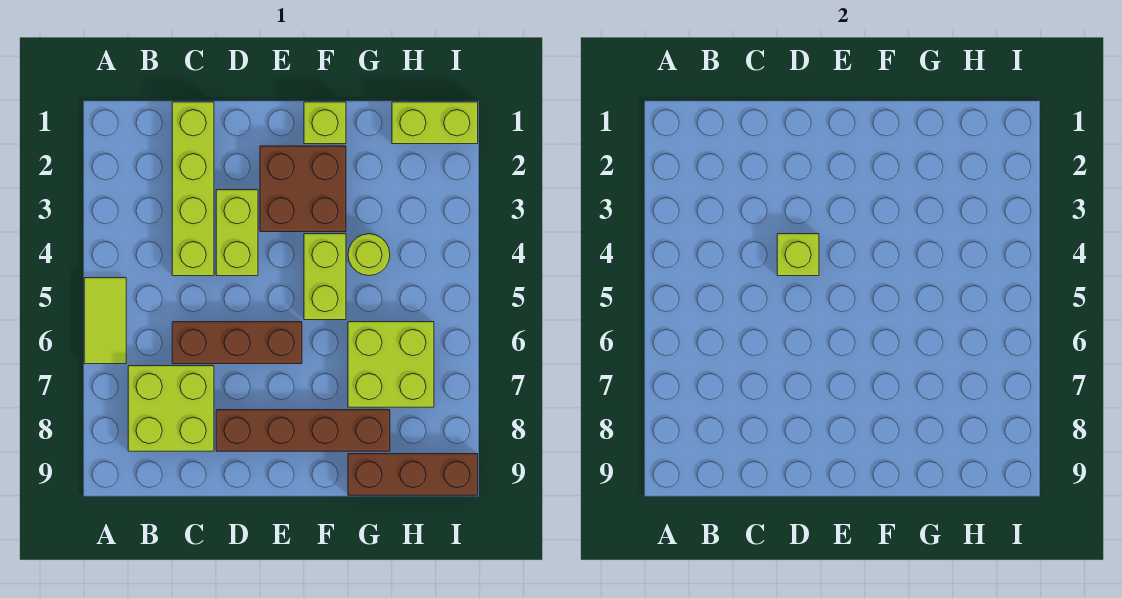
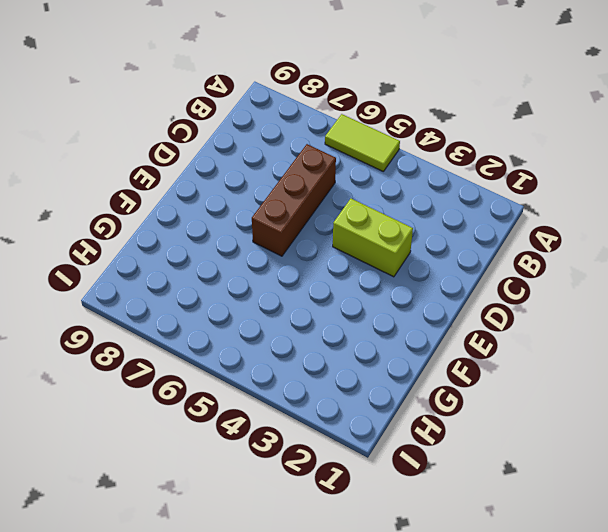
none -> lime brick B7:C8 level 1
none -> lime brick C1:C4 level 1
none -> brown brick D8:G8 level 1

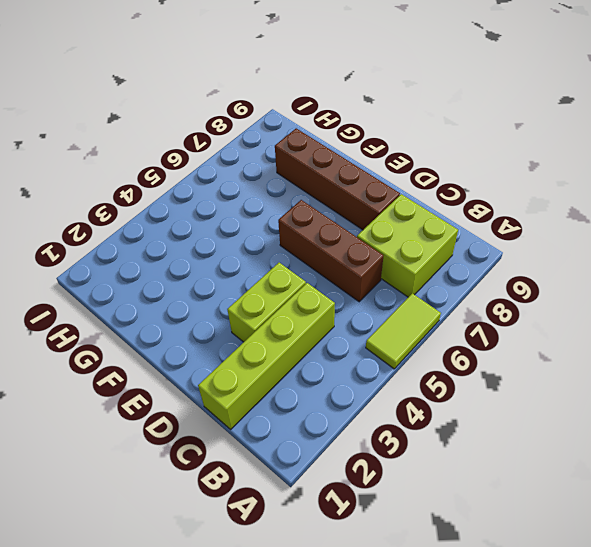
none -> brown brick E2:F3 level 1
none -> lime brick F1 level 1
none -> lime brick F4:F5 level 1

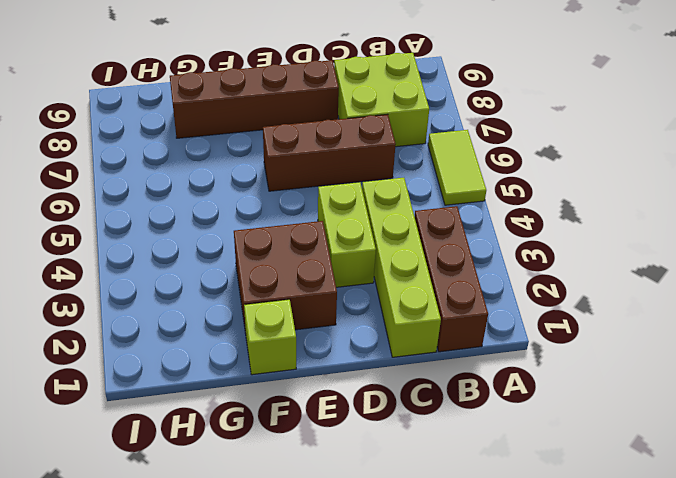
brown brick B1:B3 level 1 -> brown brick G9:I9 level 1
none -> lime brick F4:F5 level 1
none -> lime round brick G4 level 1
none -> lime brick G6:H7 level 1

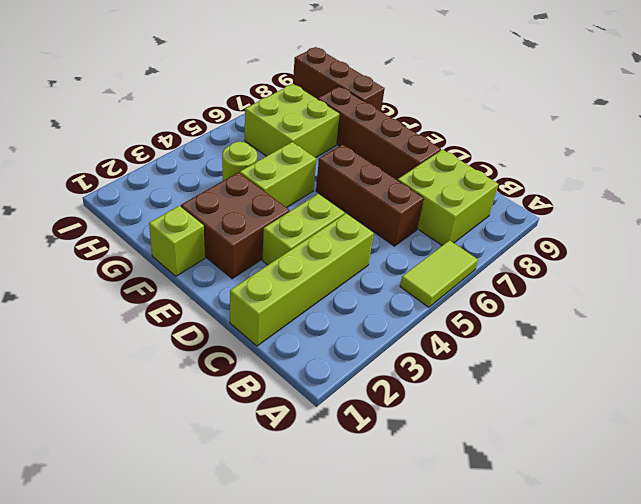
none -> lime brick H1:I1 level 1
none -> lime brick D4 level 2

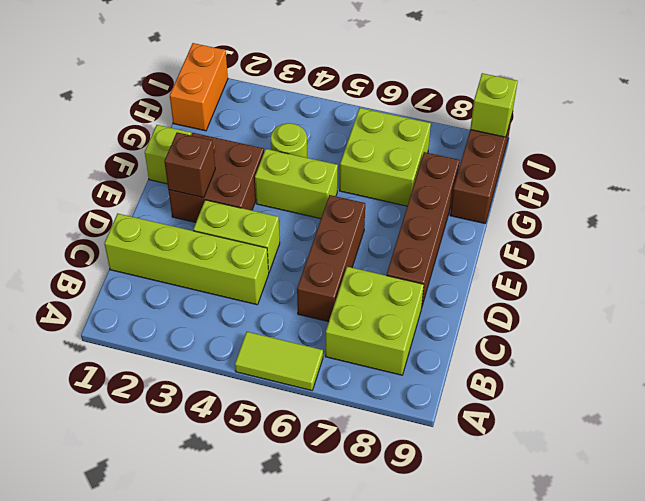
brown brick E2 level 2 -> none
orange brick H1:I1 level 1 -> lime brick H1:I1 level 1
lime brick I9 level 2 -> lime brick D4 level 2

